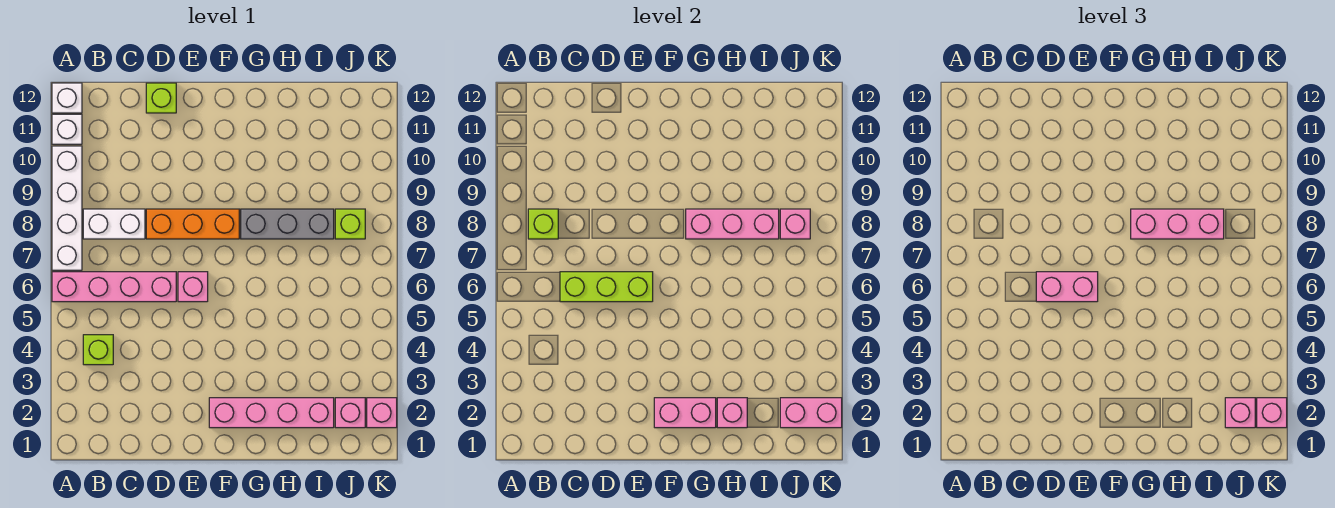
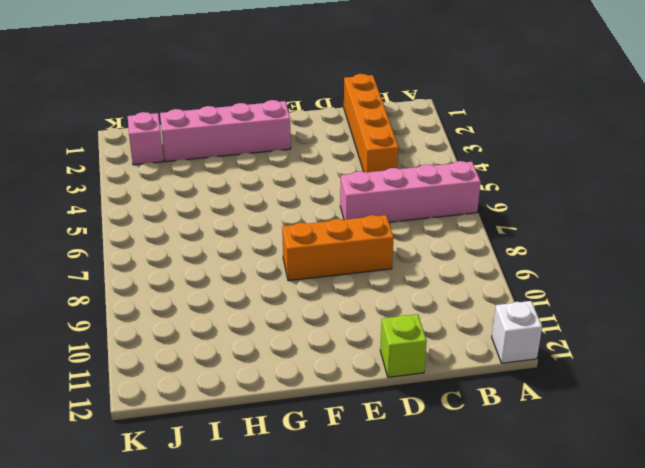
orange brick C1:C4 level 1 -> none
none -> white brick A7:A10 level 1
none -> white brick A11 level 1
none -> lime brick B4 level 1

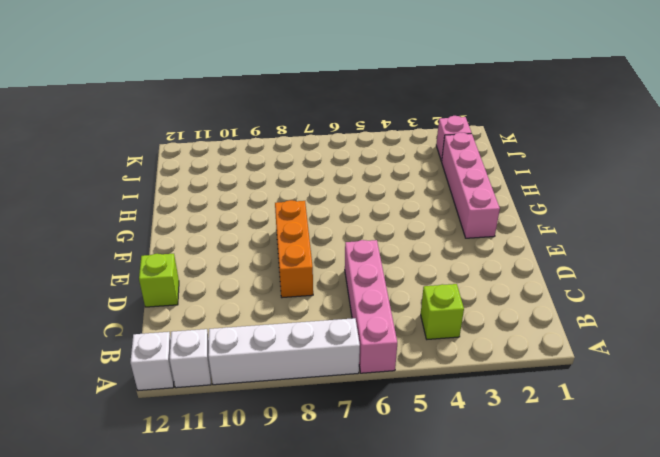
none -> white brick B8:C8 level 1
none -> pink brick E6 level 1
none -> grey brick G8:I8 level 1

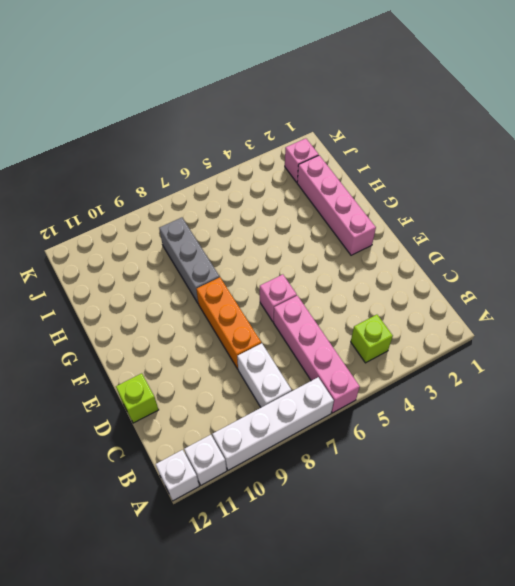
none -> lime brick J8 level 1
none -> pink brick K2 level 1
none -> lime brick B8 level 2

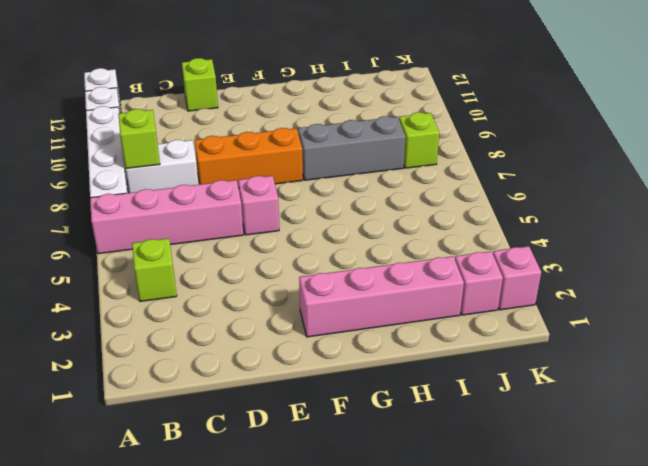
none -> lime brick C6:E6 level 2
none -> pink brick F2:G2 level 2
none -> pink brick G8:I8 level 2

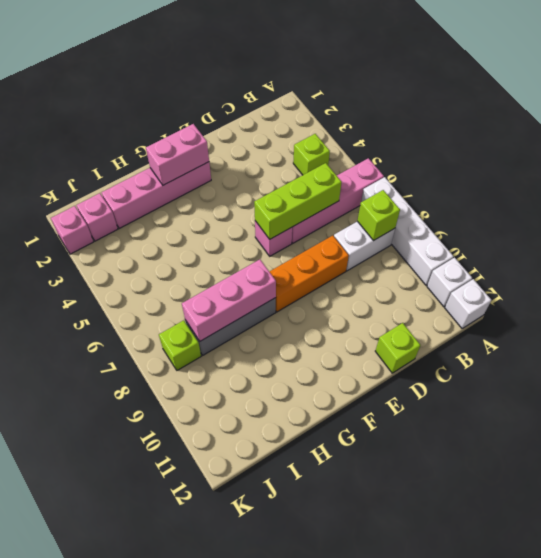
none -> pink brick H2 level 2
none -> pink brick J2:K2 level 2
none -> pink brick J8 level 2

